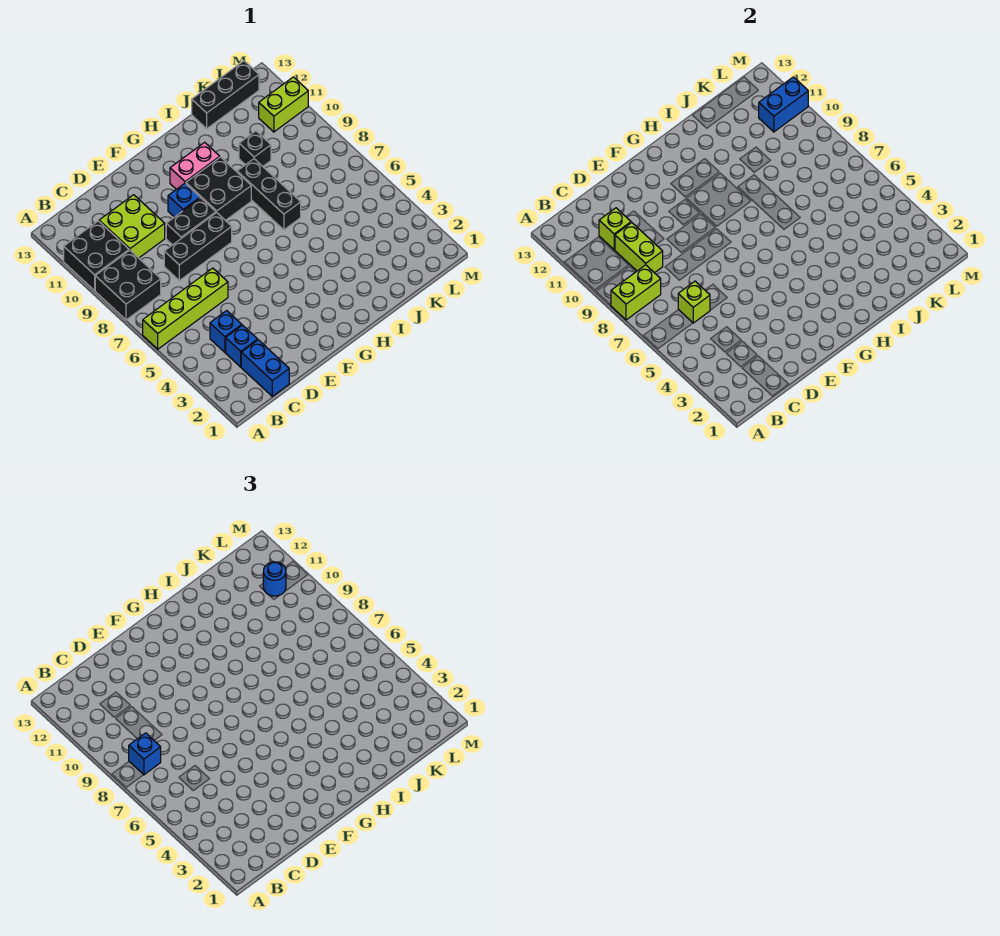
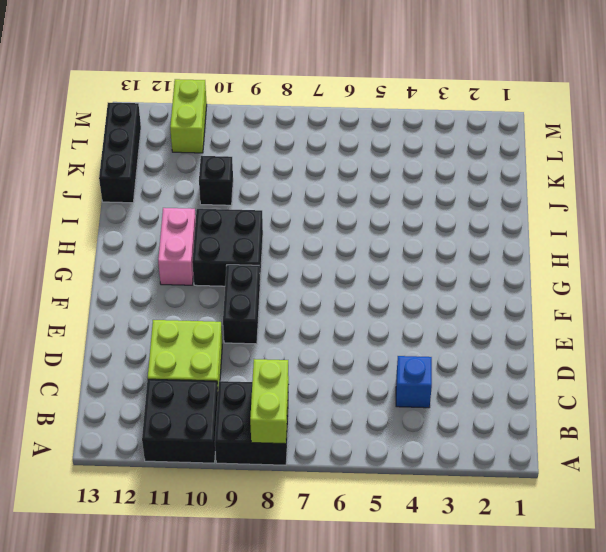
none -> lime brick A6:D6 level 1
none -> blue brick C1:C2 level 1
none -> blue brick C3 level 1

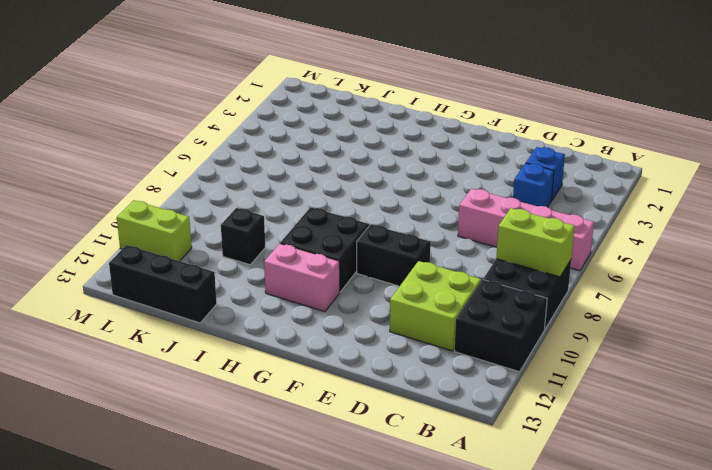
pink brick A6:D6 level 1 -> lime brick A6:D6 level 1
none -> blue brick C1:C2 level 1
none -> black brick D8:F8 level 1
none -> blue brick F10 level 1

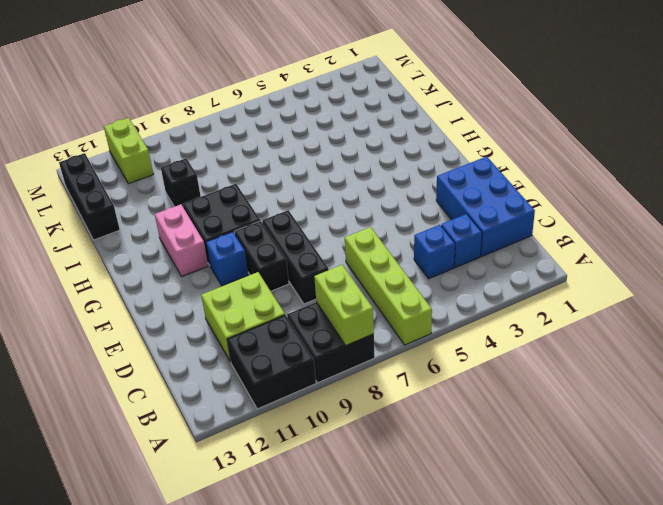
blue brick C1:E2 level 1 -> blue brick C1:C2 level 1
none -> black brick I7:I9 level 1
none -> lime brick C6 level 2
none -> lime brick C9:C10 level 2

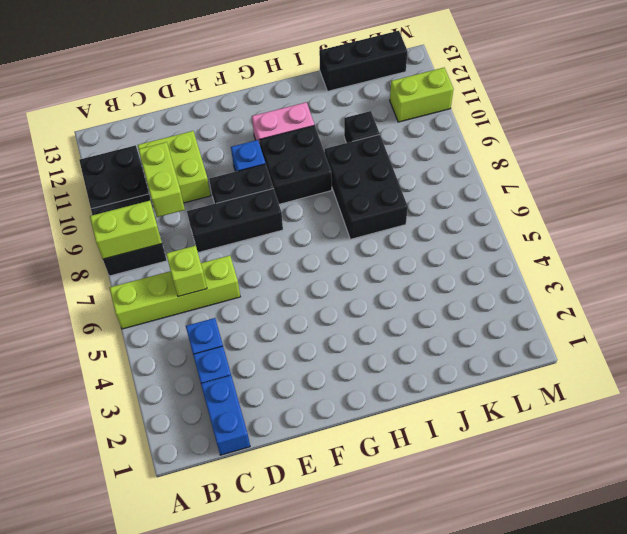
black brick I7:J9 level 1 -> black brick I7:I9 level 1
none -> lime brick C11 level 2
none -> blue brick L11:M11 level 2
none -> blue brick B8 level 3

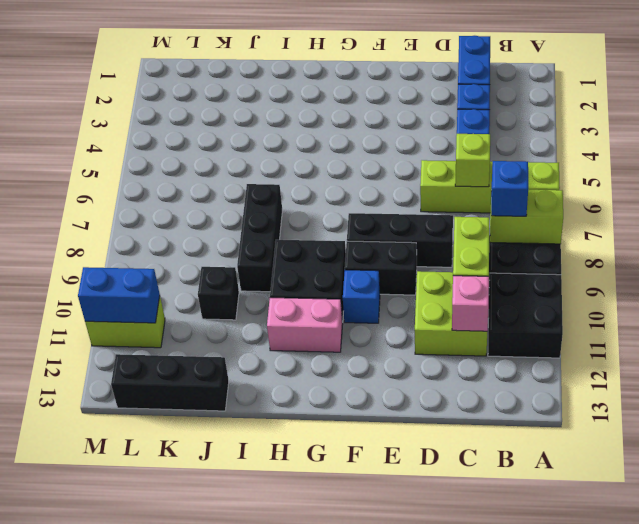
pink brick C11 level 2 -> lime brick C11 level 2
none -> blue round brick L11 level 3

